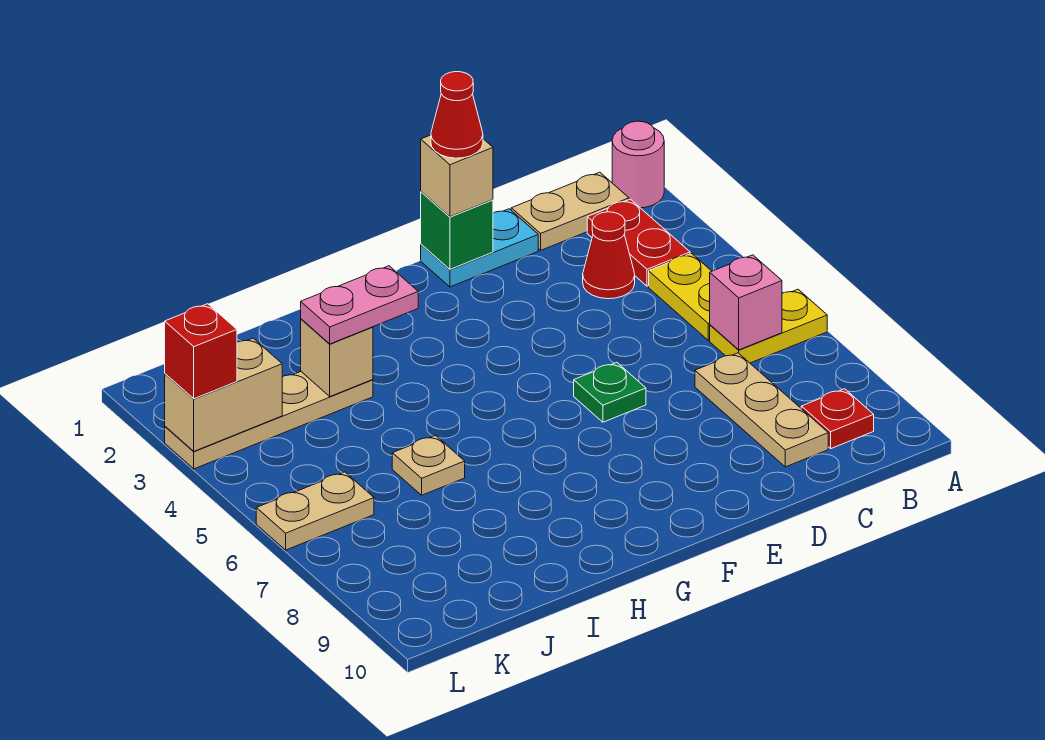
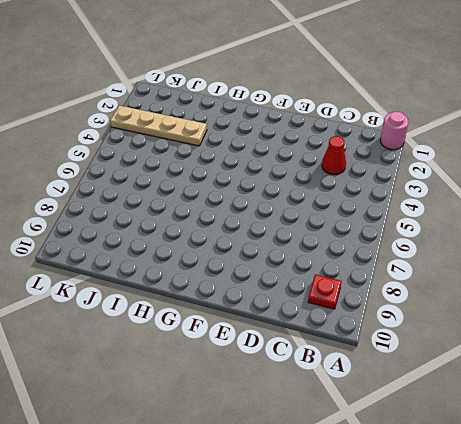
none -> yellow plate A6:B6 level 1
none -> tan plate B1:C1 level 1
none -> red plate B2:B3 level 1

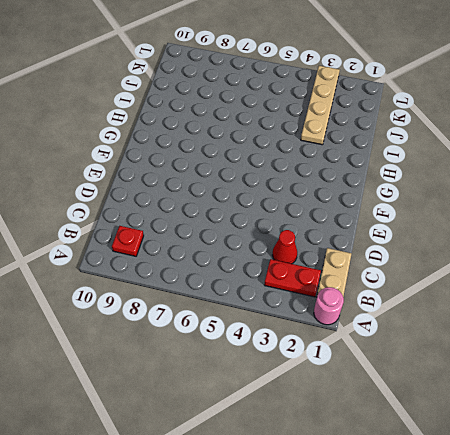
none -> yellow plate A6:B6 level 1
none -> yellow plate B4:B5 level 1
none -> tan plate C7:C9 level 1

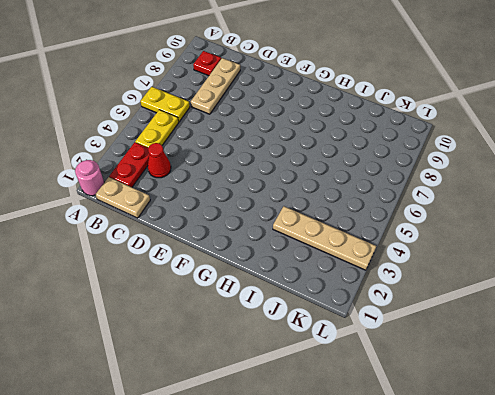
none -> cyan plate D1:E1 level 1
none -> green plate E6 level 1
none -> tan plate I6 level 1

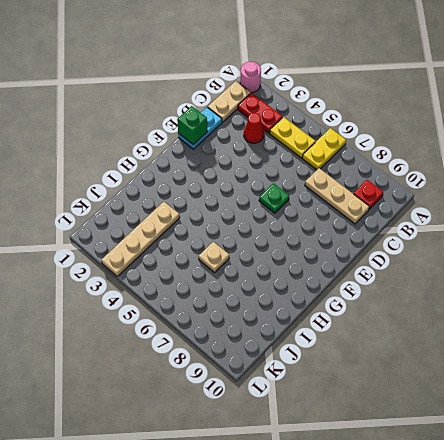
none -> tan plate K6:L6 level 1
none -> pink brick B6 level 2
none -> tan brick I3 level 2

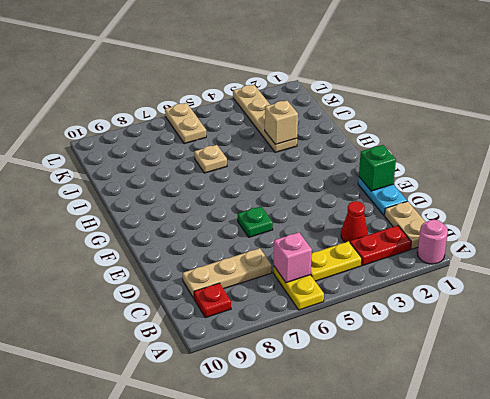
none -> tan brick K3:L3 level 2
none -> tan brick E1 level 3
none -> pink plate H3:I3 level 3

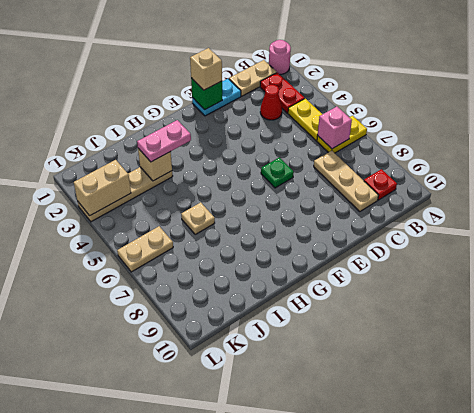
none -> red brick L3 level 3
none -> red cone E1 level 4

